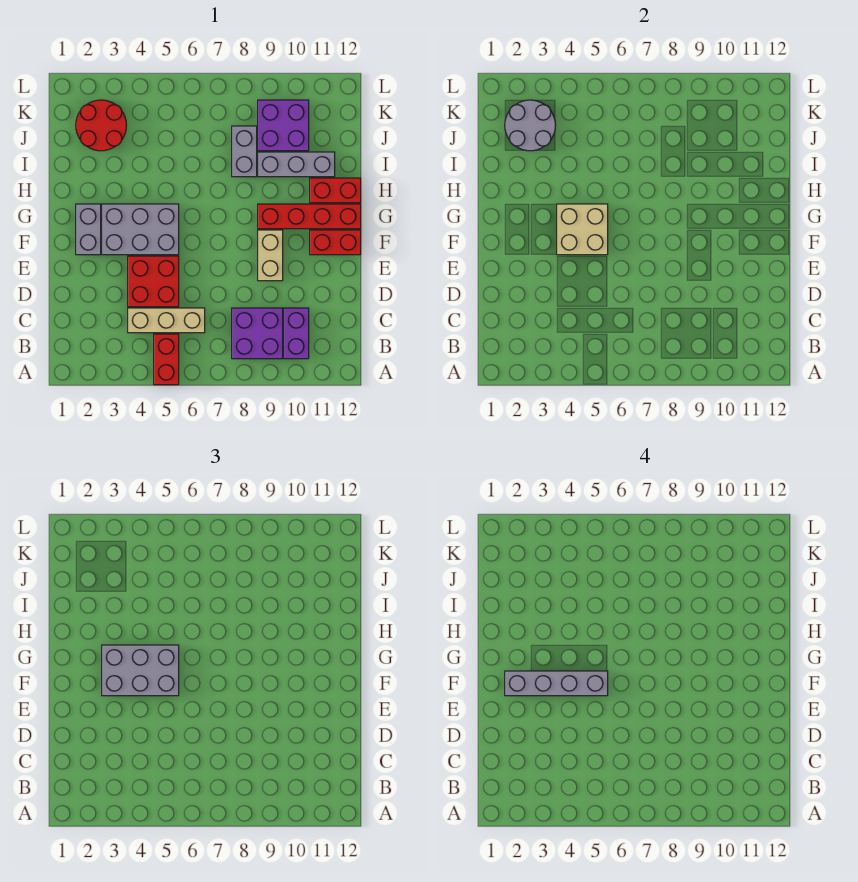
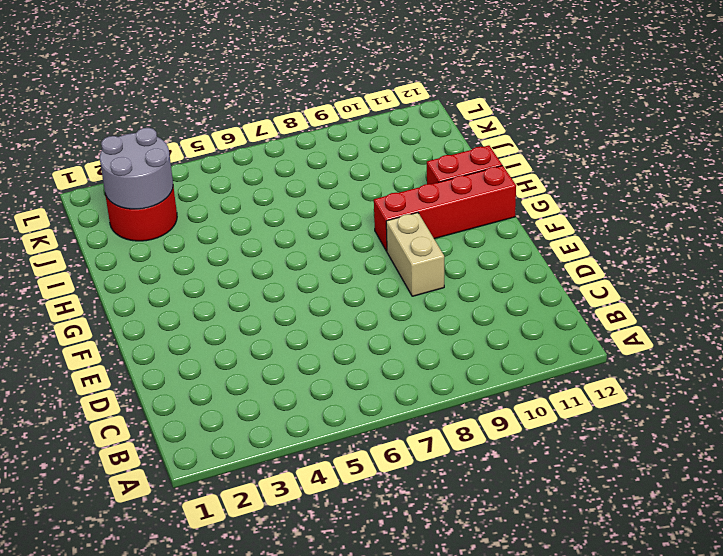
none -> red brick A5:B5 level 1
none -> purple brick B8:C9 level 1
none -> purple brick B10:C10 level 1

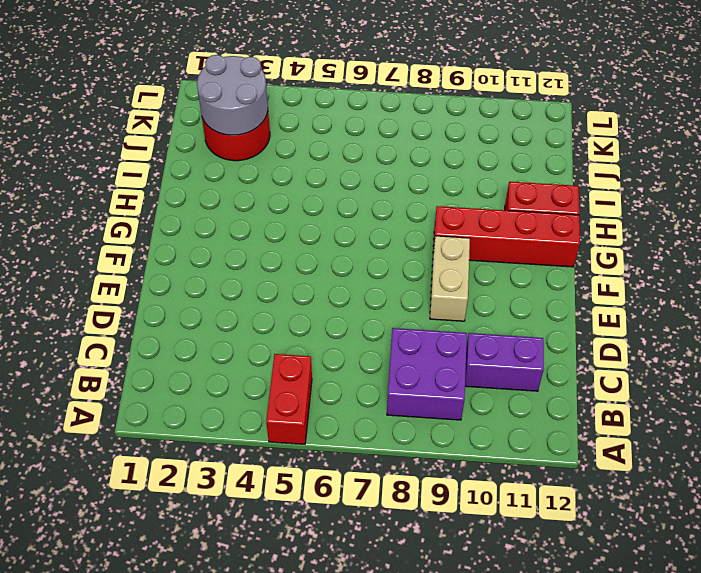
purple brick C10:C11 level 1 -> purple brick B10:C10 level 1
none -> tan brick C4:C6 level 1
none -> red brick D4:E5 level 1
none -> grey brick F2:G2 level 1

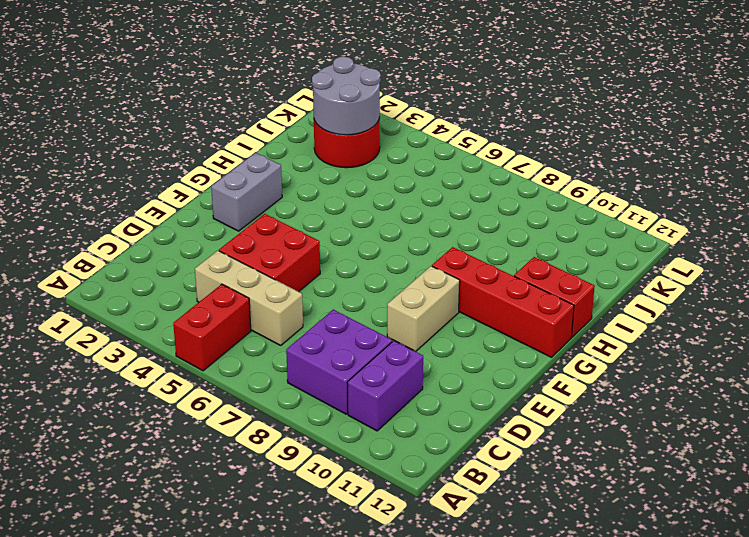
none -> grey brick F3:G5 level 1
none -> red brick F11:F12 level 1
none -> grey brick I8:J8 level 1

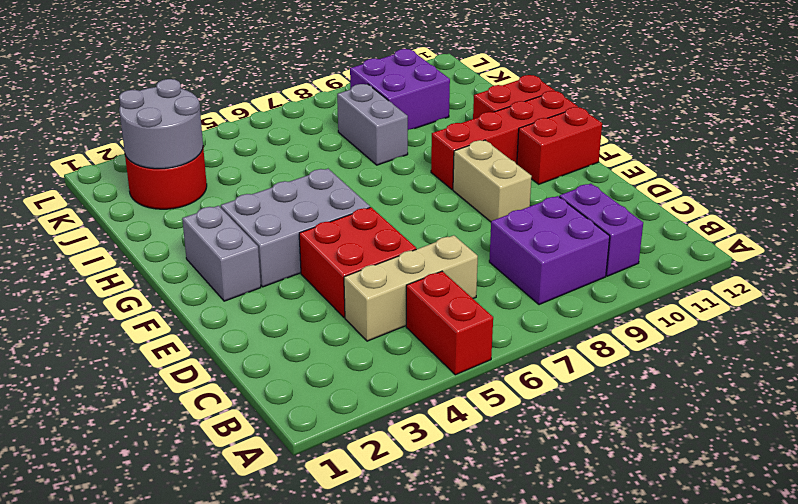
none -> grey brick I9:I11 level 1
none -> tan brick F4:G5 level 2
none -> grey brick F3:G5 level 3

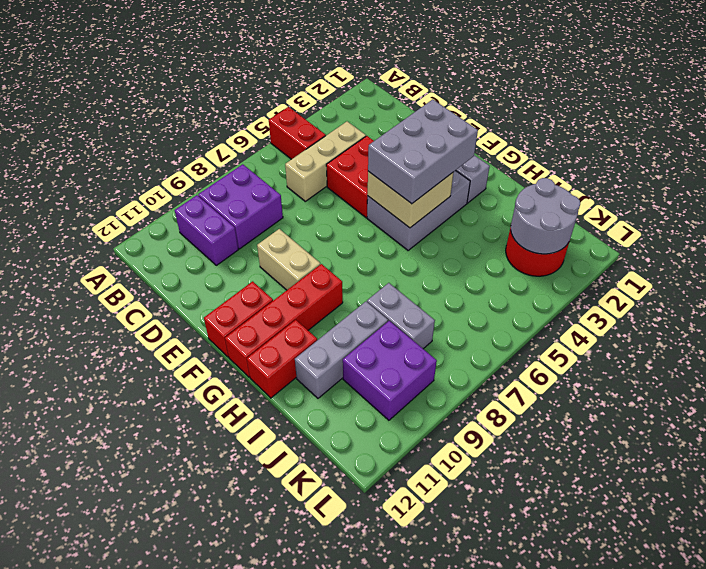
none -> grey brick F2:F5 level 4

